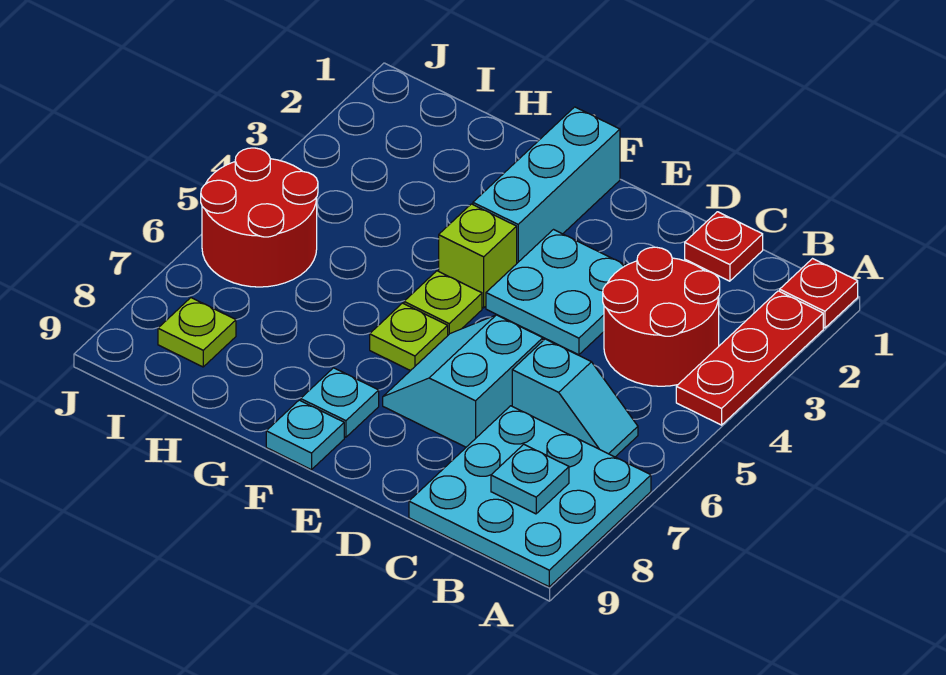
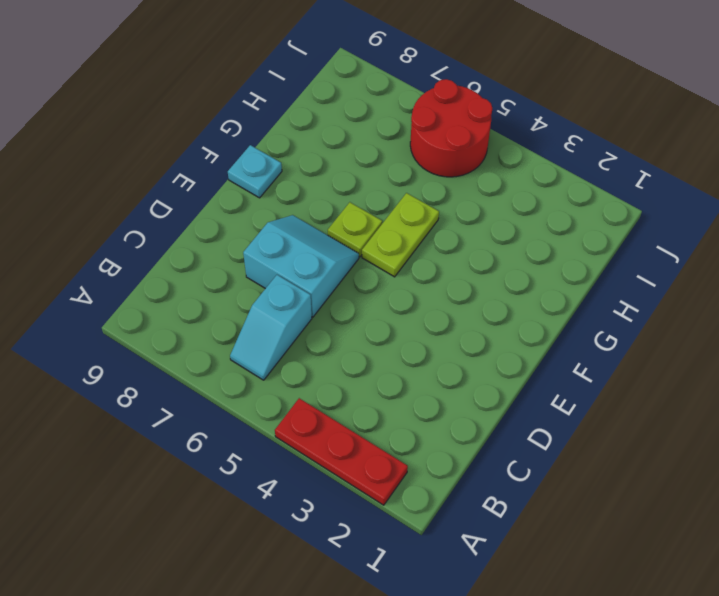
lime plate F5:G5 level 1 -> lime plate F5 level 1
none -> red plate A1 level 1
none -> cyan plate A7:C9 level 1
none -> red round brick B3:C4 level 1

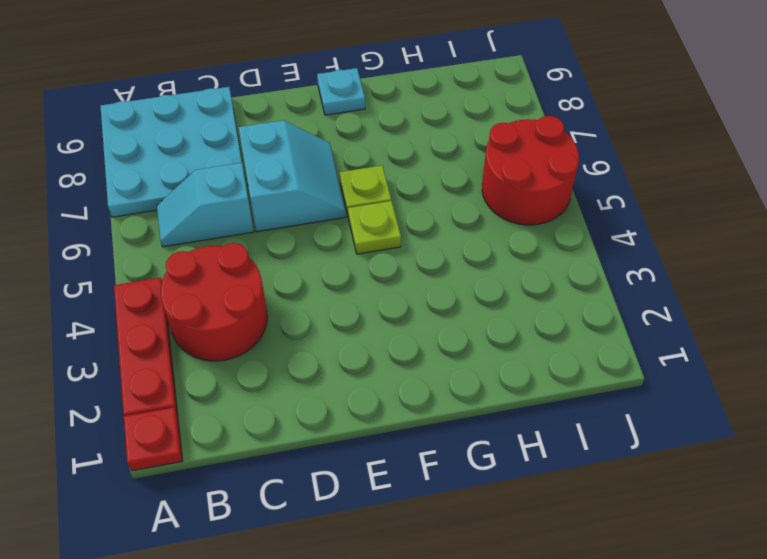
none -> red plate C1 level 1
none -> cyan plate D3:E4 level 1
none -> cyan brick F1:F3 level 1

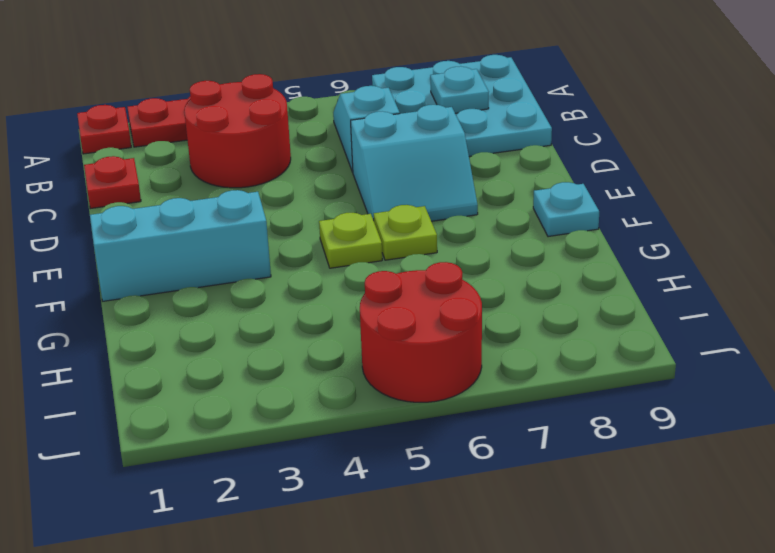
none -> cyan plate D3:E4 level 1
none -> lime brick F4 level 1
none -> cyan plate F8 level 1

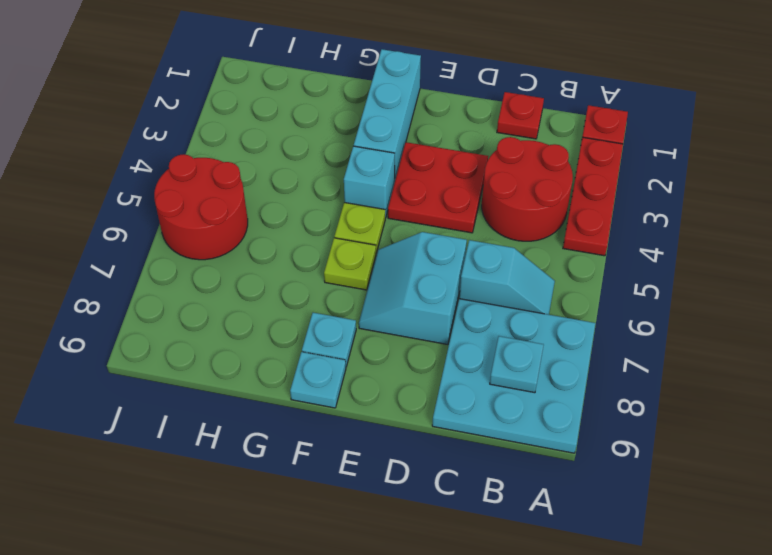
red plate D3:E4 level 1 -> cyan plate D3:E4 level 1
cyan brick F4 level 1 -> lime brick F4 level 1
none -> lime plate I8 level 1

